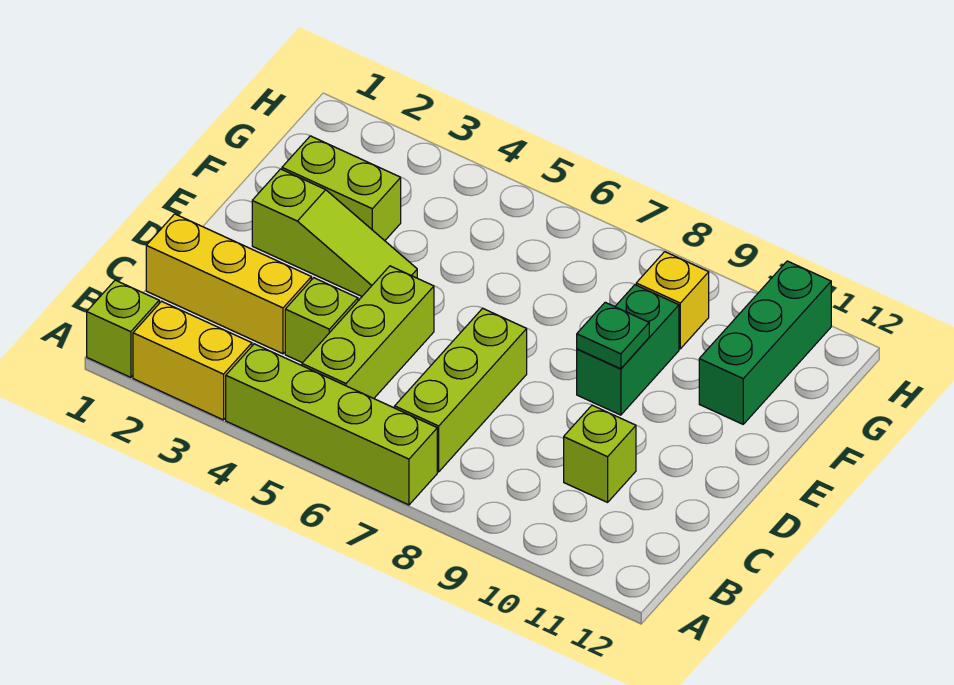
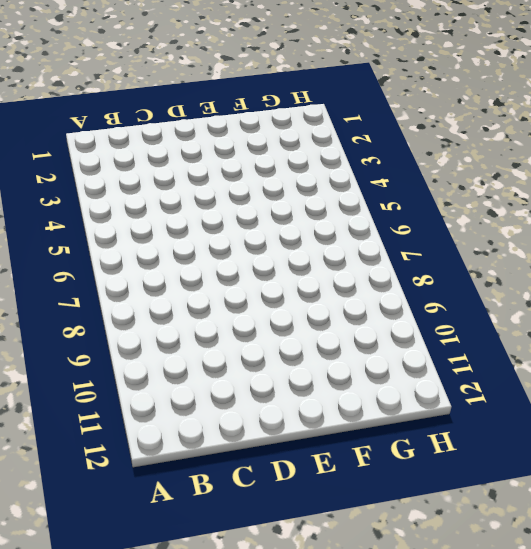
none -> lime brick A1 level 1
none -> yellow brick A2:A3 level 1
none -> lime brick A4:A7 level 1

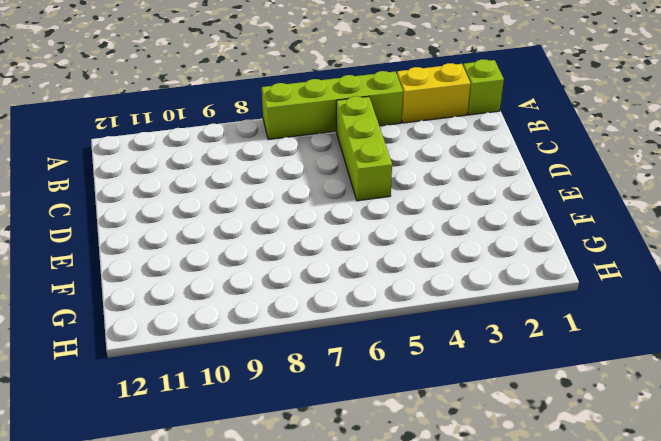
none -> lime brick B7:D7 level 1
none -> yellow brick C1:C3 level 1
none -> lime brick C4 level 1

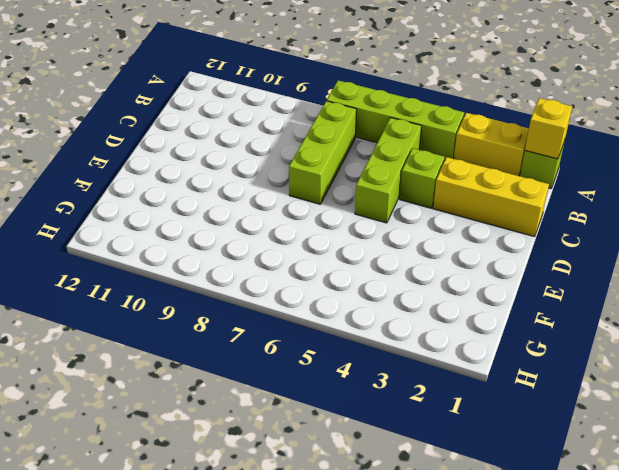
yellow brick A1 level 2 -> yellow brick G9 level 1
none -> lime brick C10 level 1
none -> lime slope E2:E4 level 1 top 2
none -> green brick E9:F9 level 1

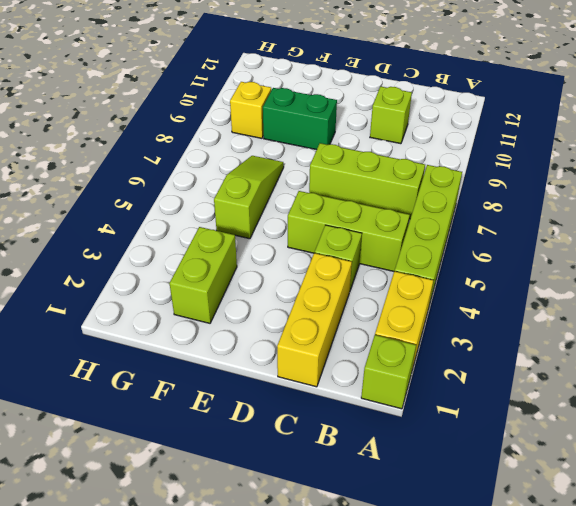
lime slope F5:F7 level 1 top 5 -> lime slope E2:E4 level 1 top 2
none -> green brick F11:H11 level 1
none -> green plate E9 level 2

